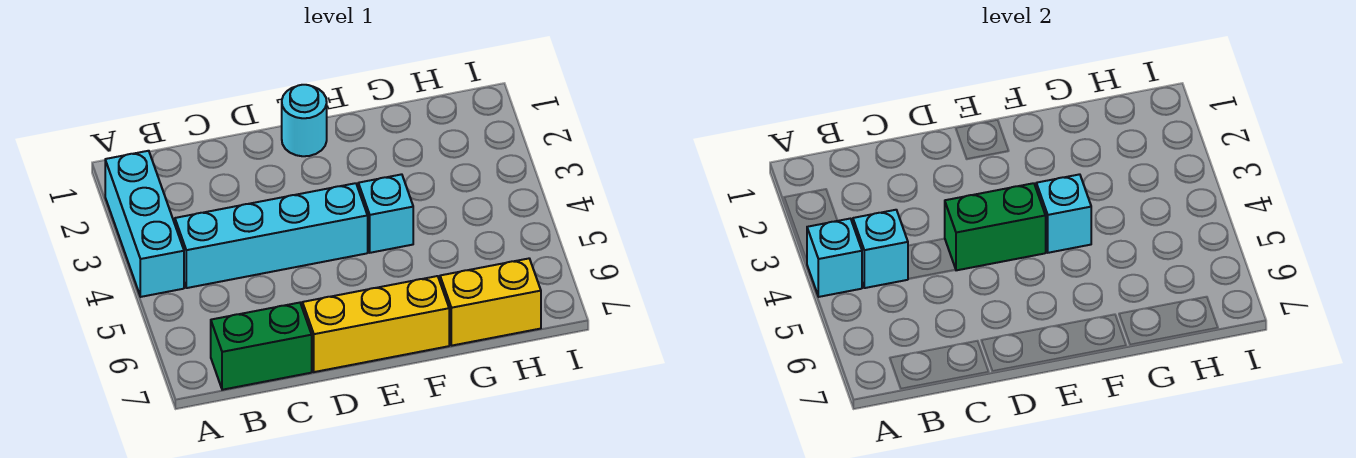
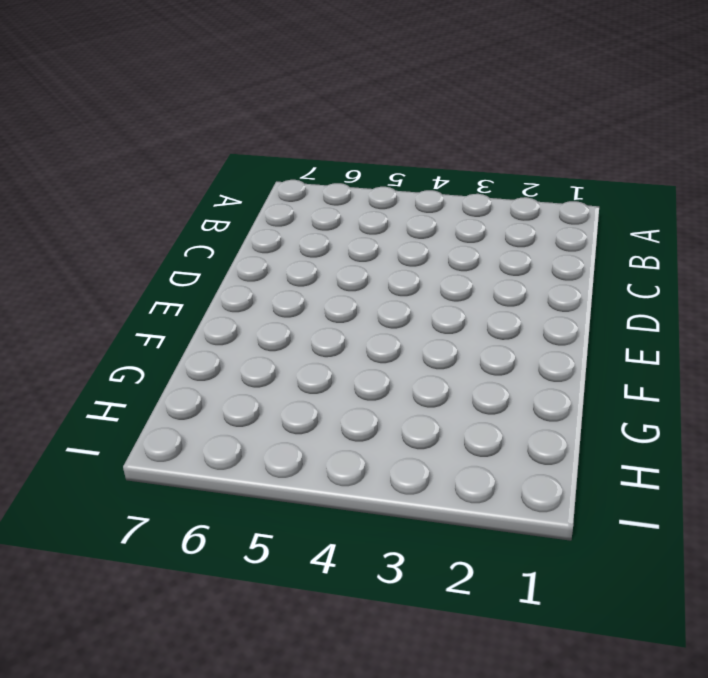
none -> cyan brick A2:A4 level 1
none -> cyan brick B4:E4 level 1

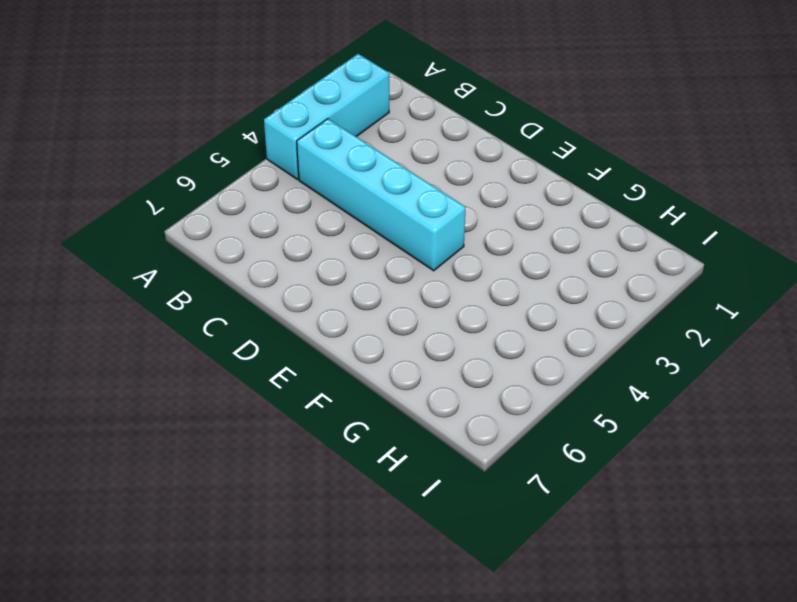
none -> green brick B7:C7 level 1
none -> yellow brick D7:F7 level 1

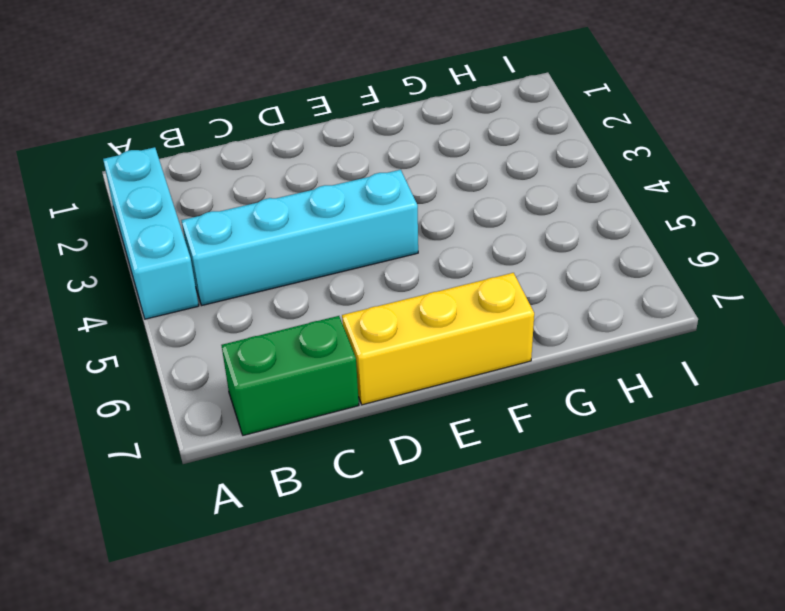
none -> cyan round brick E1 level 1
none -> cyan brick F4 level 1

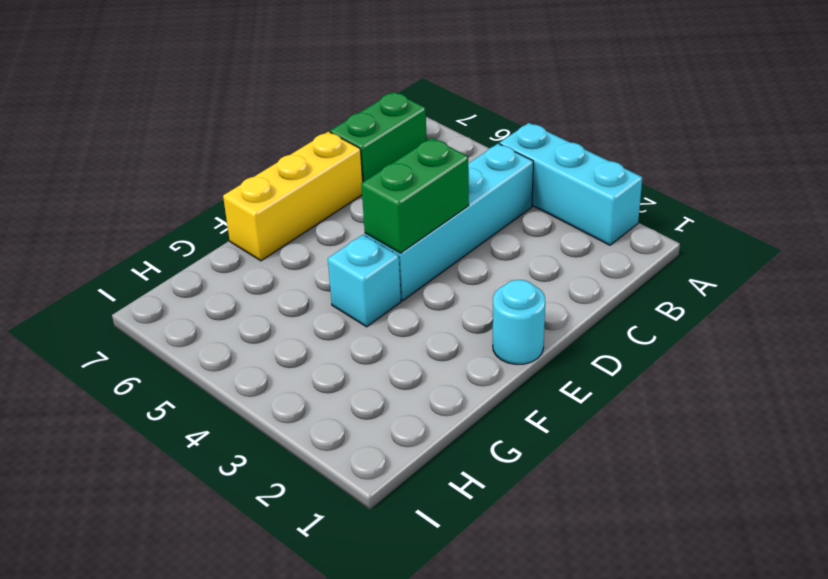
none -> yellow brick G7:H7 level 1
none -> cyan brick A4 level 2

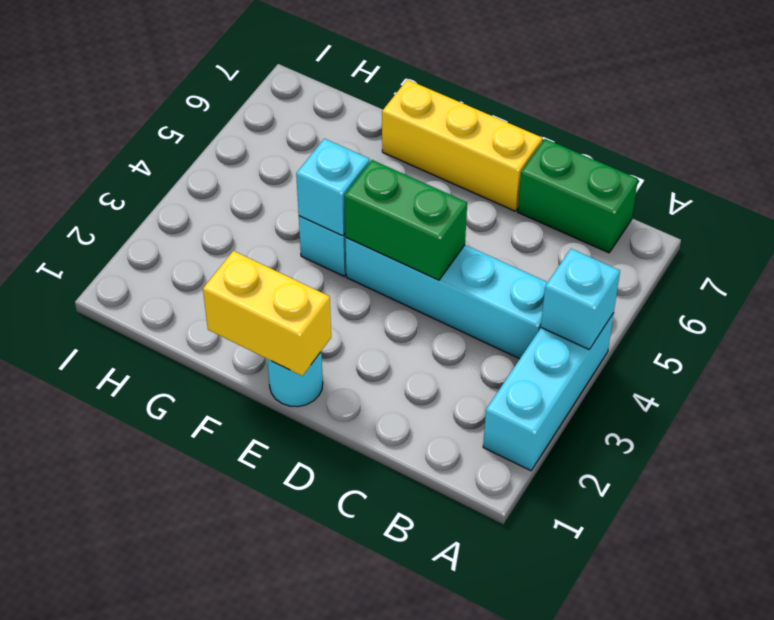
yellow brick E1:F1 level 2 -> yellow brick G7:H7 level 1
none -> cyan brick B4 level 2

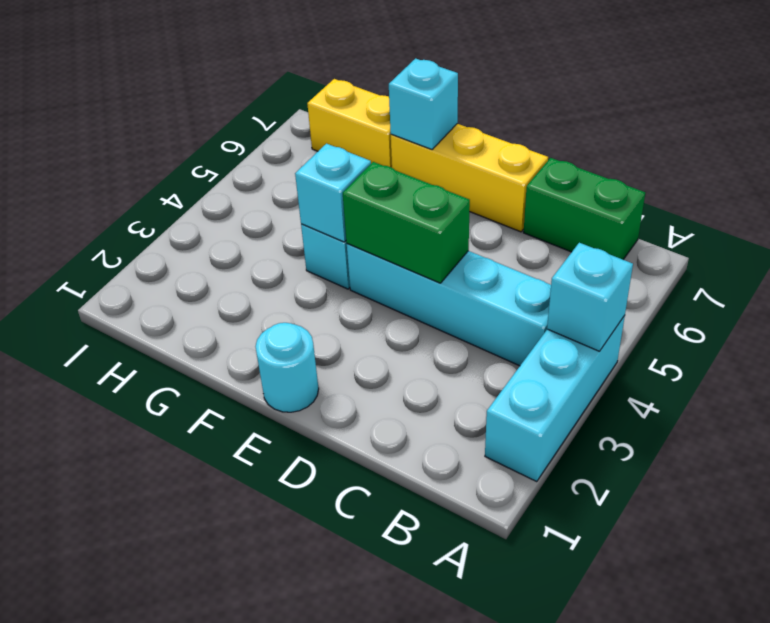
cyan brick F7 level 2 -> cyan brick B4 level 2

